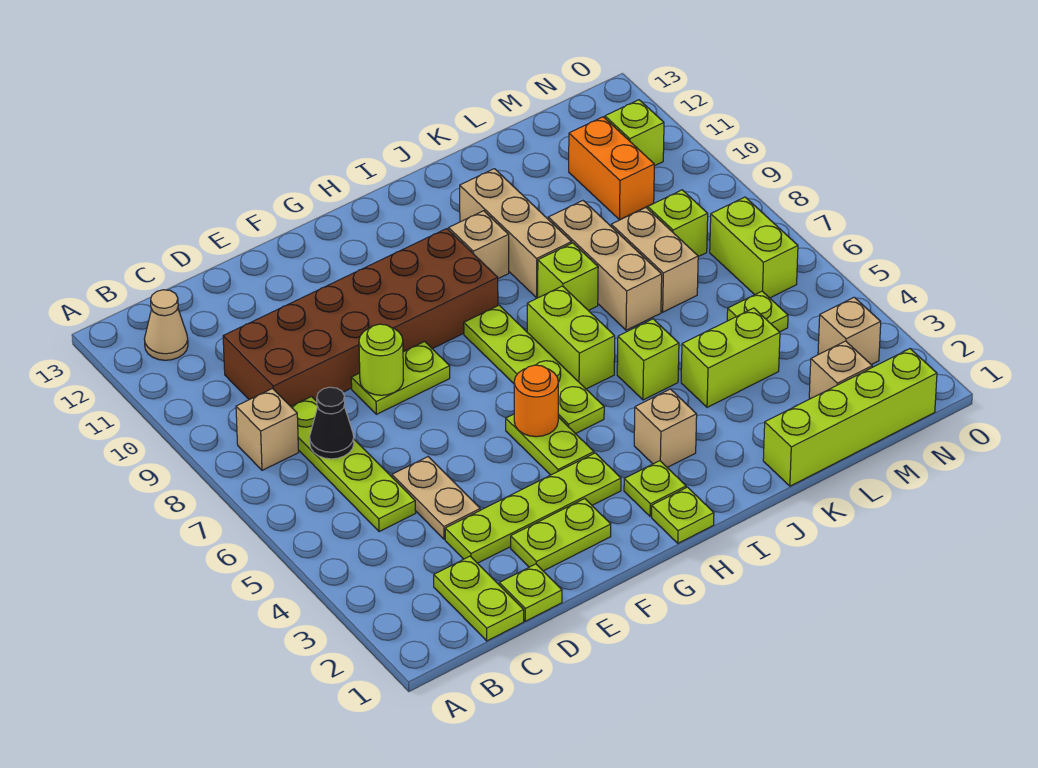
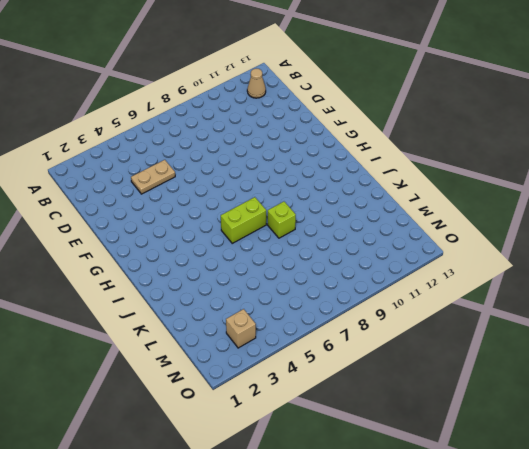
none -> tan brick B8 level 1
none -> lime plate C1:C2 level 1
none -> lime plate C5:C8 level 1
none -> brown brick C9:H10 level 1

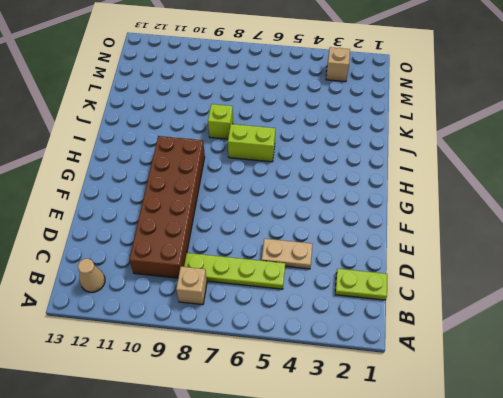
none -> lime plate D1 level 1
none -> lime plate D3:G3 level 1
none -> lime plate E2:F2 level 1
none -> lime plate E8:F8 level 1

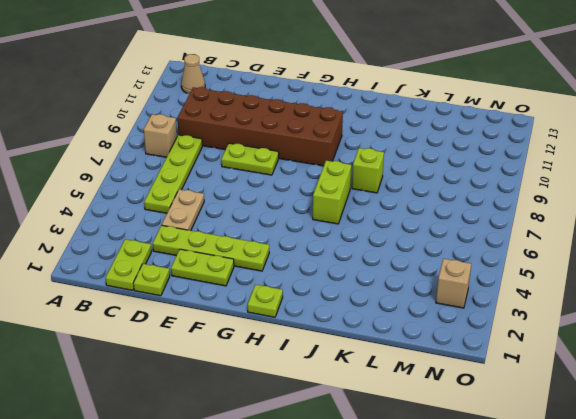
none -> lime plate G4:G5 level 1
none -> lime plate H2 level 1
none -> lime plate H5:H8 level 1
none -> tan brick I3 level 1

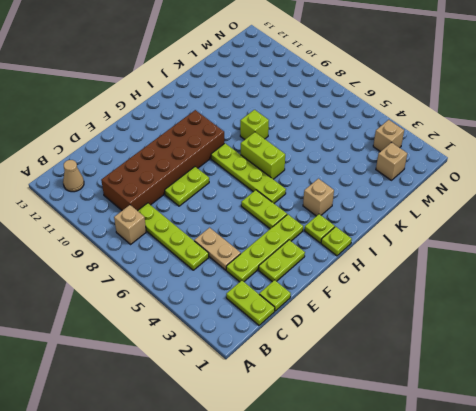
none -> tan brick I10 level 1
none -> lime brick J5 level 1
none -> tan brick J9:J11 level 1
none -> lime brick K1:N1 level 1

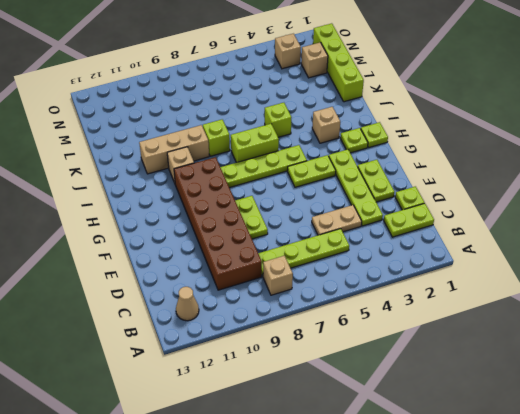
none -> lime brick K4:L4 level 1
none -> tan brick K7:K9 level 1
none -> tan brick L7:L8 level 1
none -> lime plate M5 level 1

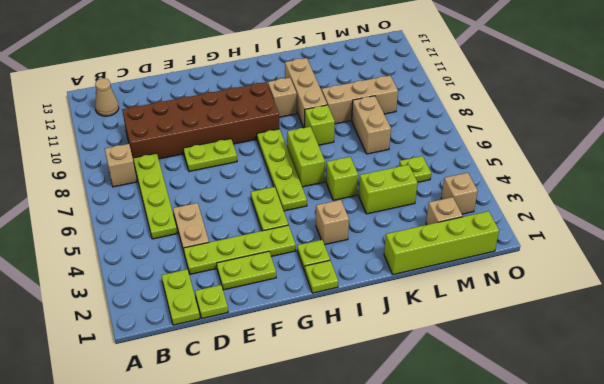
tan brick K9:M9 level 1 -> tan brick K7:K9 level 1
none -> lime brick M8 level 1
none -> orange brick M10:M11 level 1
none -> lime brick N6:N7 level 1
none -> lime brick N11 level 1

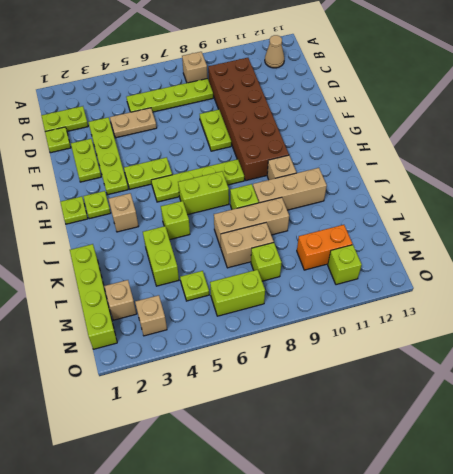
none -> black cone C7 level 2
none -> lime round brick E8 level 2
none -> orange round brick G5 level 2

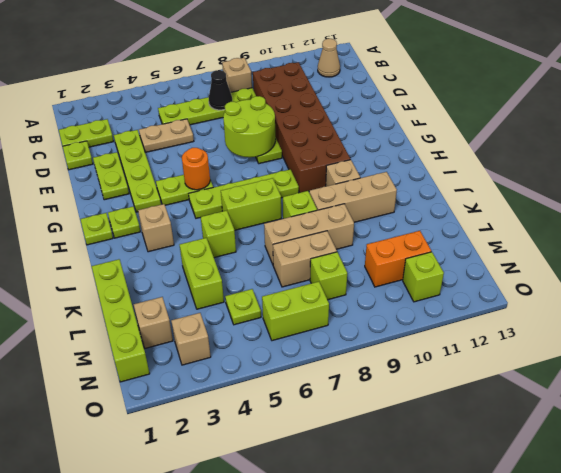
lime round brick E7:F8 level 2 -> lime round brick E8 level 2

